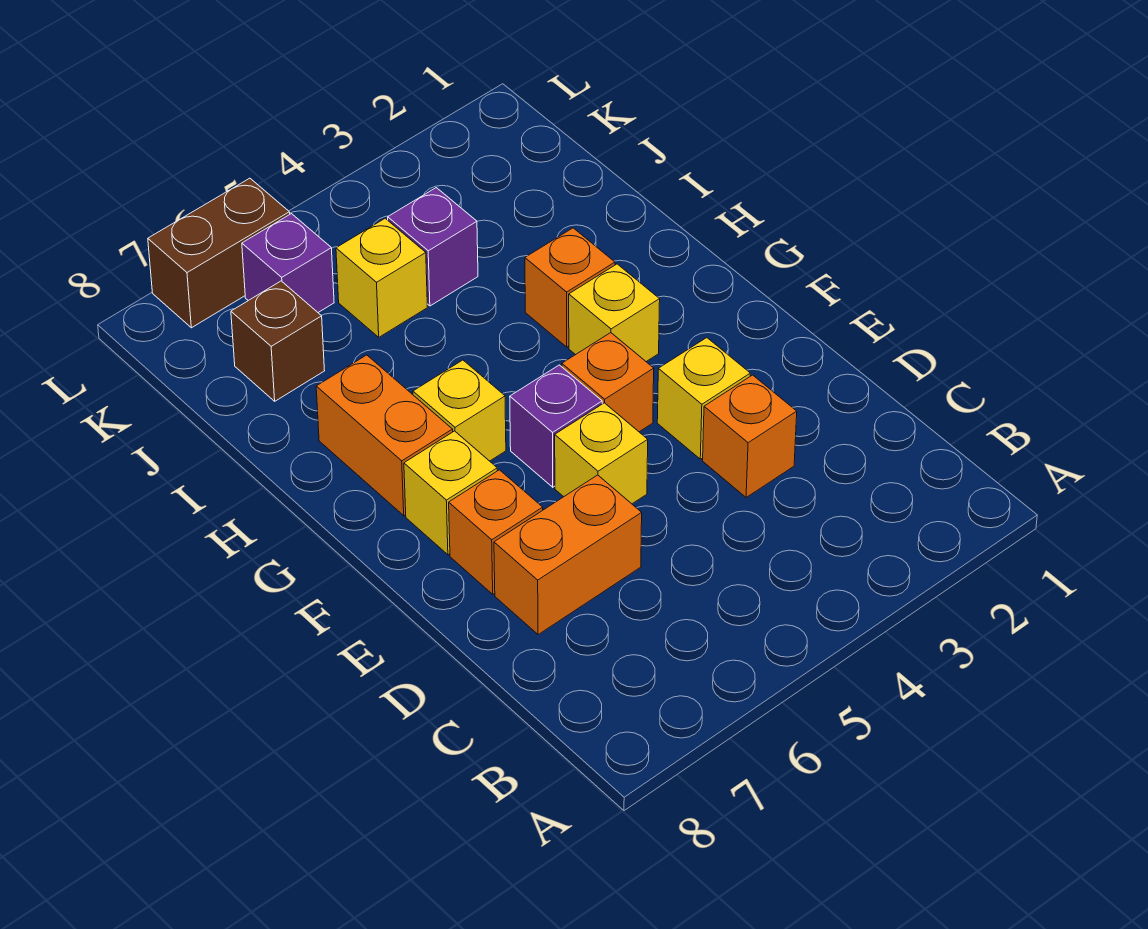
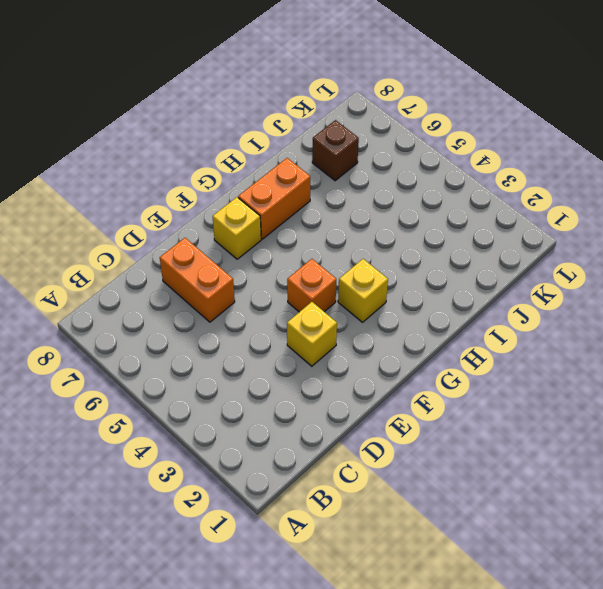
none -> orange brick D3 level 1
none -> yellow brick E5 level 1
none -> orange brick E7 level 1

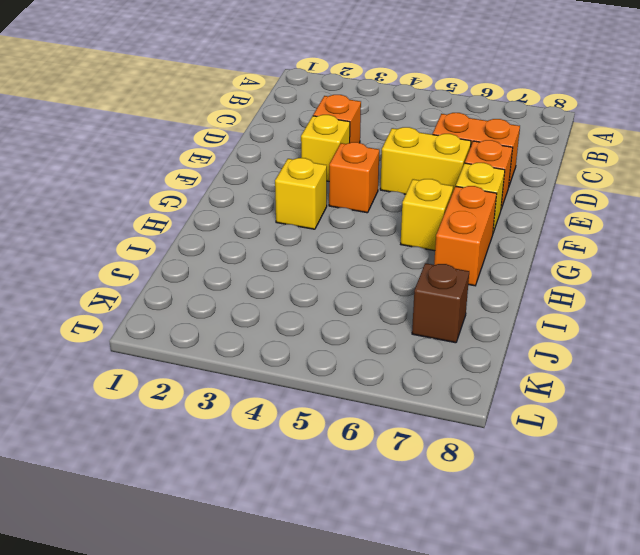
yellow brick E5:E6 level 1 -> yellow brick E5 level 1
none -> purple brick F5 level 1
none -> orange brick H3 level 1
none -> purple brick J4 level 1

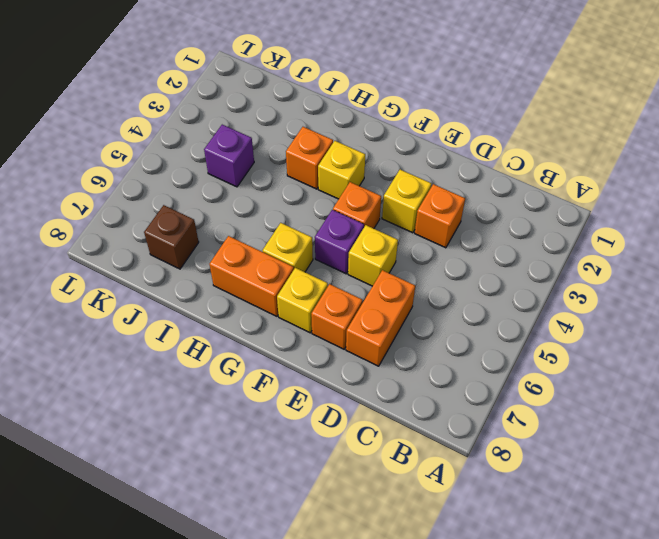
none -> yellow brick J5 level 1
none -> purple brick K6 level 1
none -> brown brick L6:L7 level 1

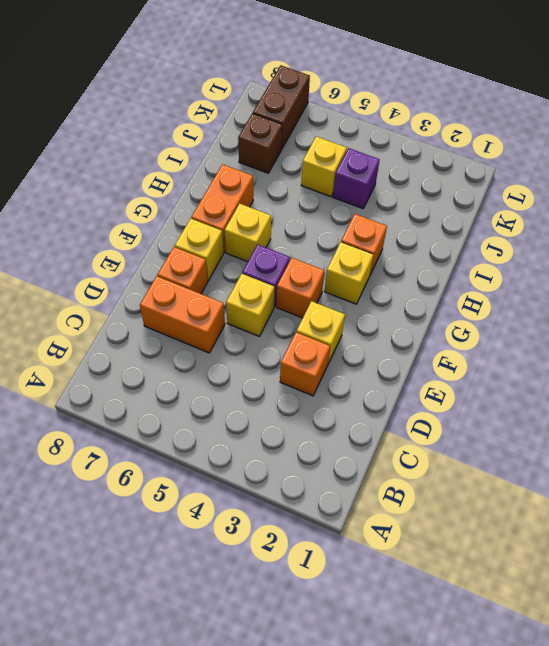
brown brick K7:L7 level 1 -> brown brick L6:L7 level 1
none -> purple brick K6 level 1

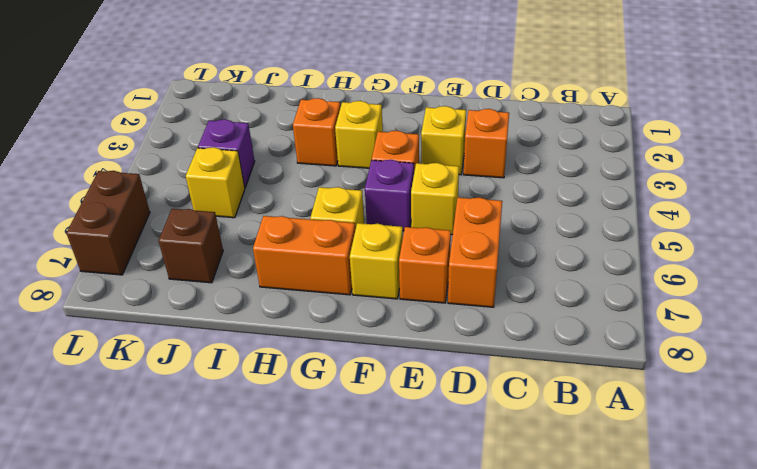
none -> purple brick K6 level 1

